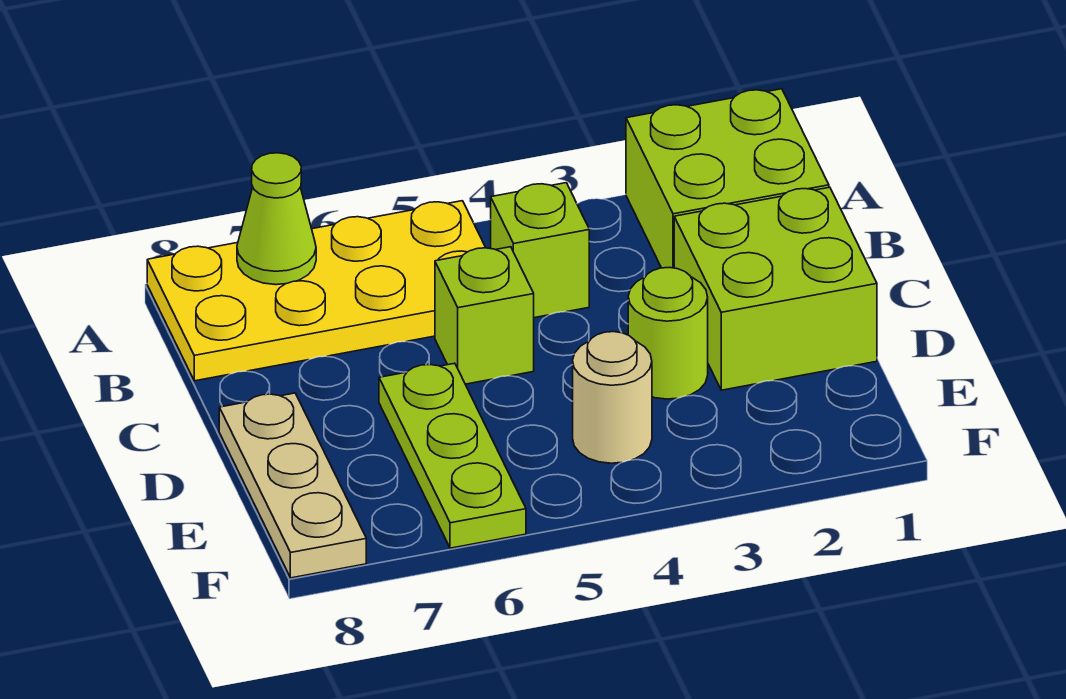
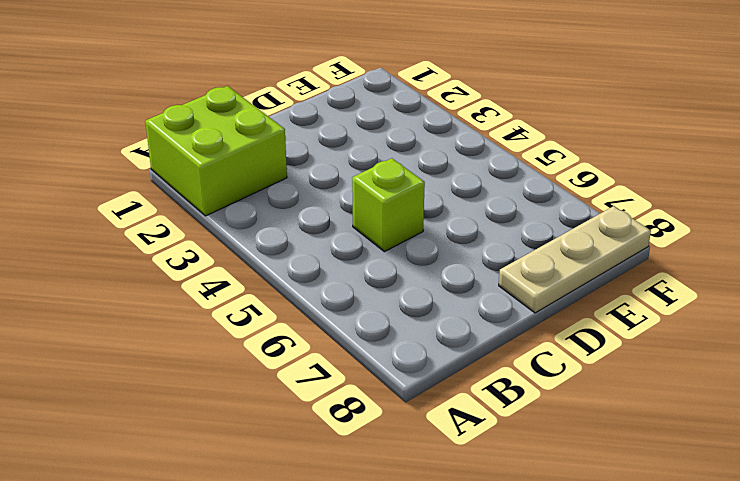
none -> yellow plate A5:B8 level 1
none -> lime brick B4 level 1

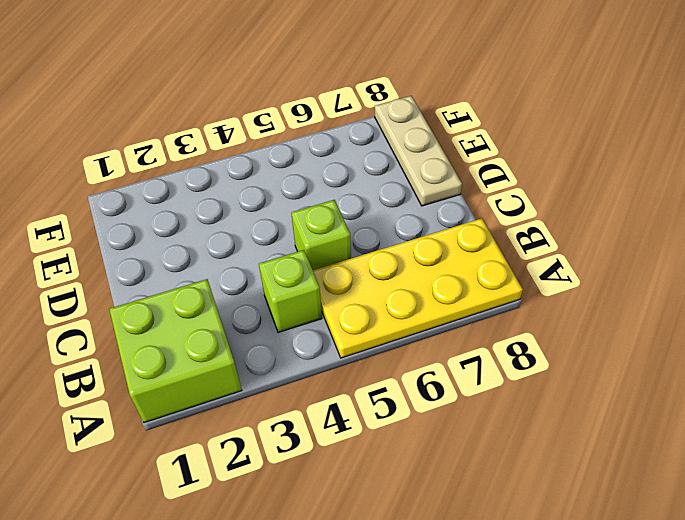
none -> lime brick C1:D2 level 1
none -> lime round brick D3 level 1

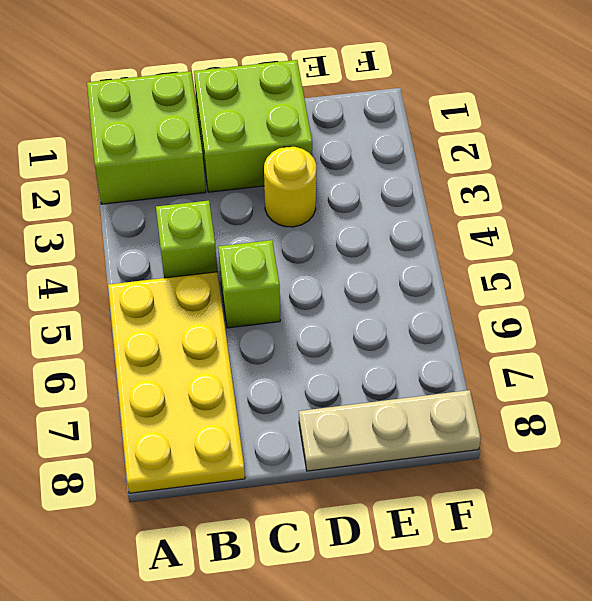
yellow round brick D3 level 1 -> lime round brick D3 level 1
none -> lime plate D6:F6 level 1
none -> tan round brick E4 level 1

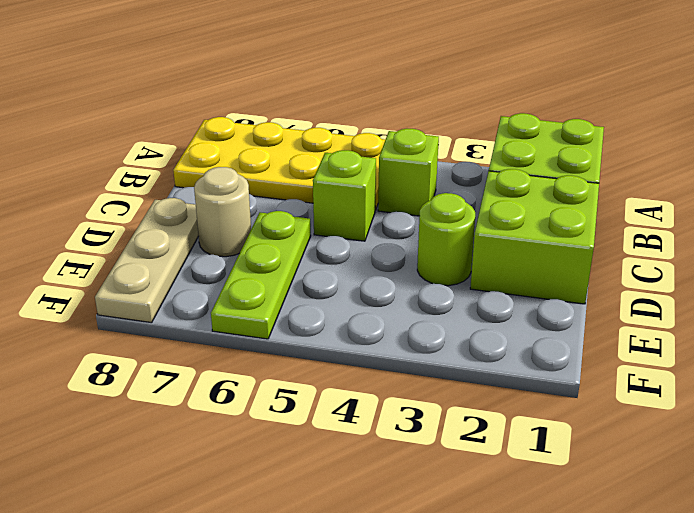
tan round brick D7 level 1 -> tan round brick E4 level 1
none -> lime cone A7 level 2

